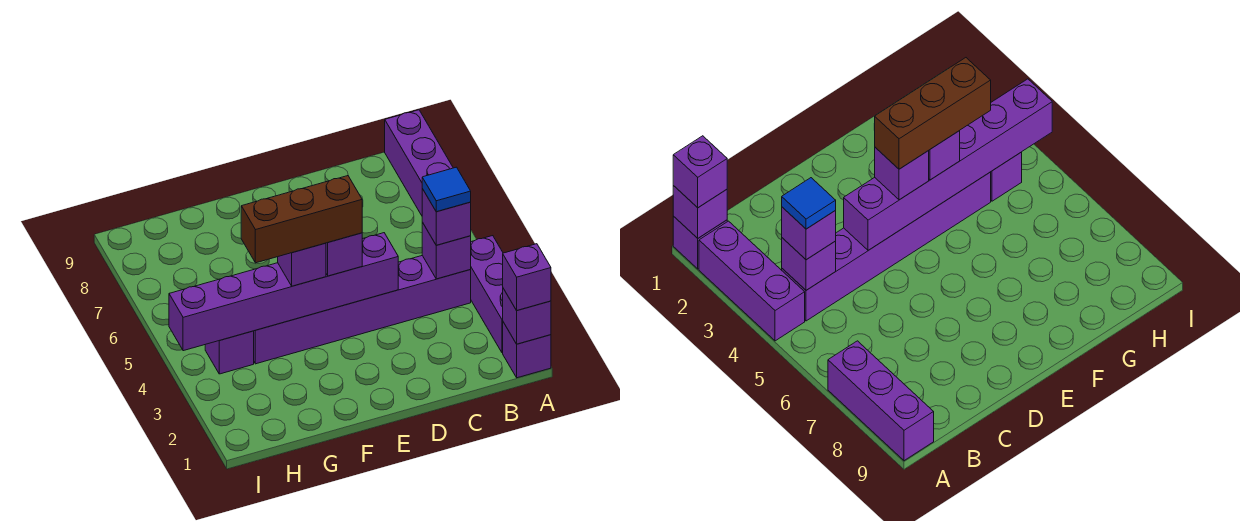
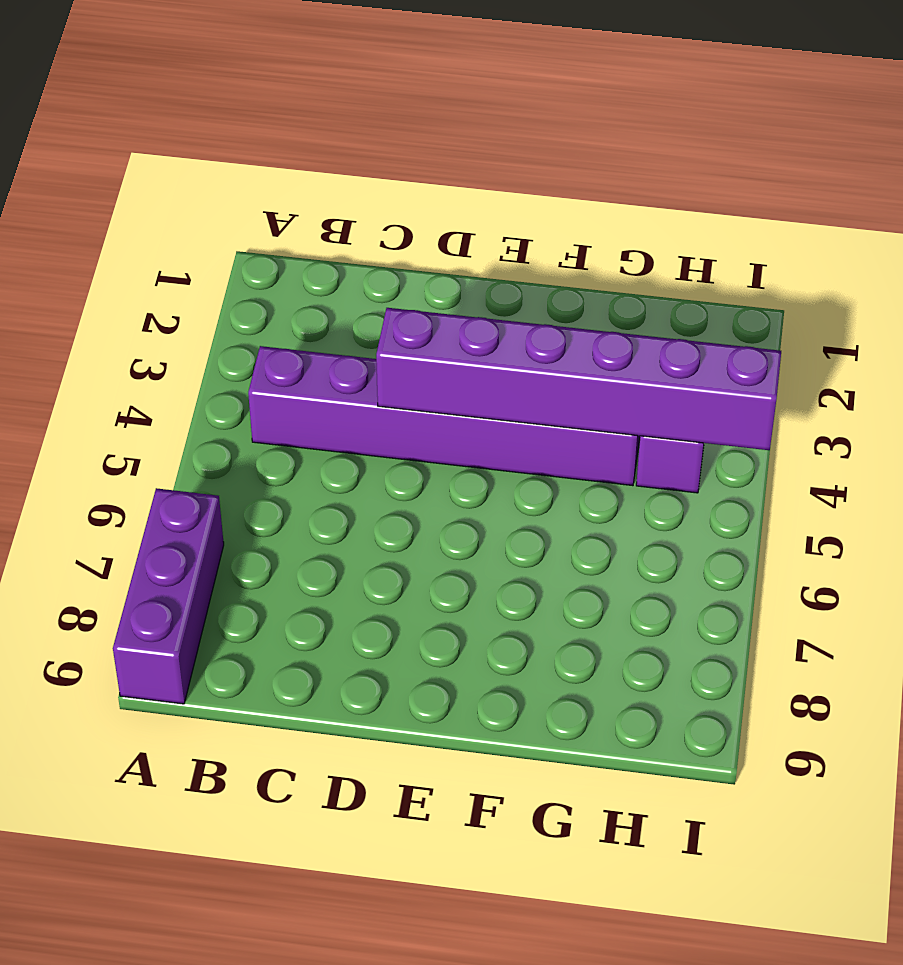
none -> purple brick A1 level 1
none -> purple brick A2:A4 level 1
none -> purple brick A1 level 2

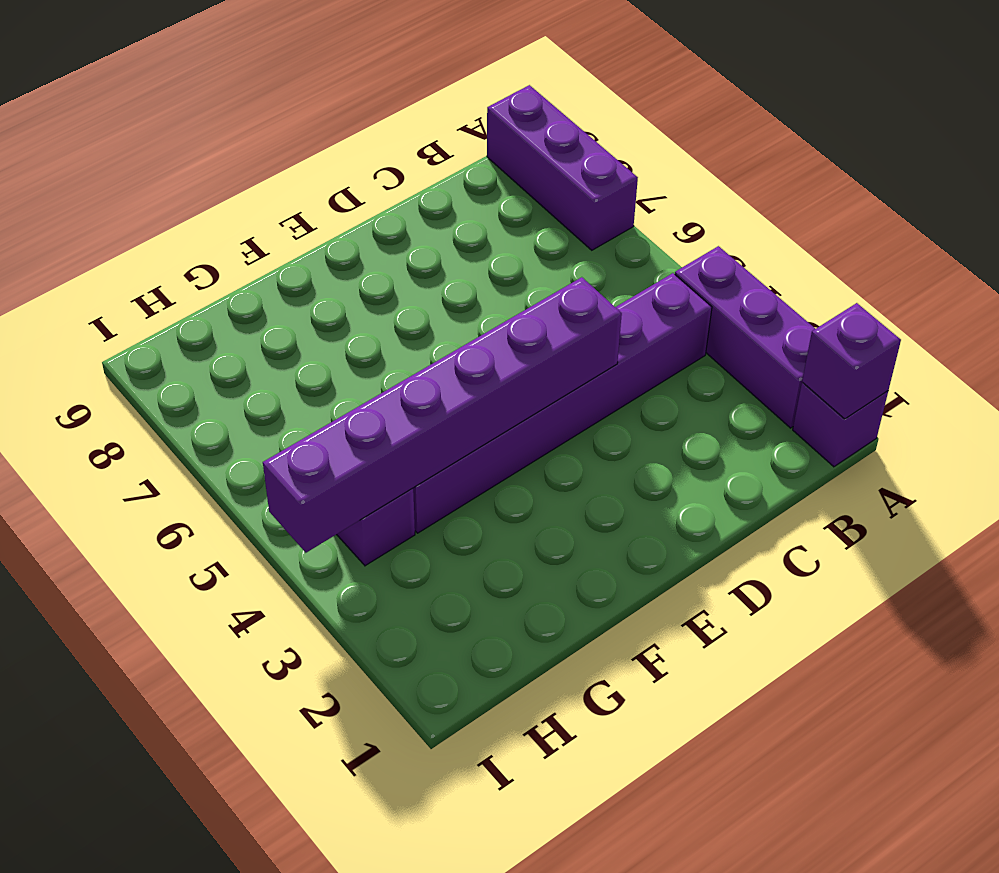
none -> purple brick B4 level 2
none -> purple brick A1 level 3
none -> purple brick B4 level 3

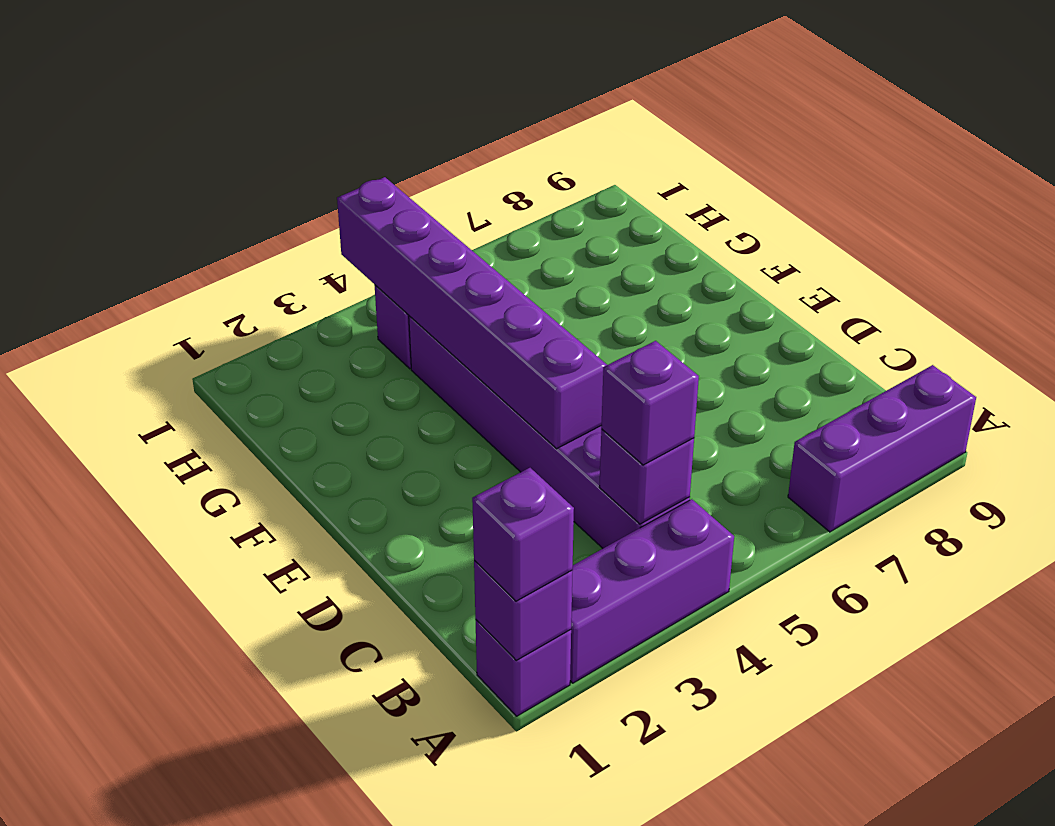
none -> purple brick E4 level 3
none -> purple brick F4 level 3
none -> blue tile B4 level 4

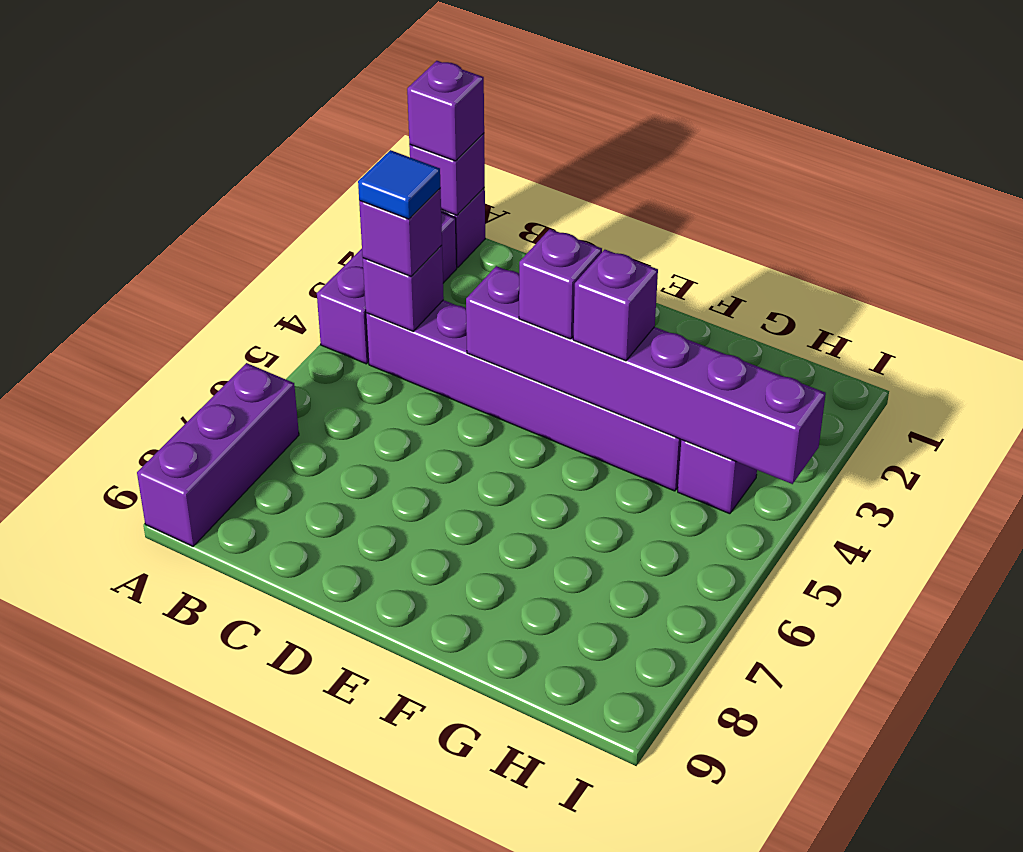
none -> brown brick E4:G4 level 4

